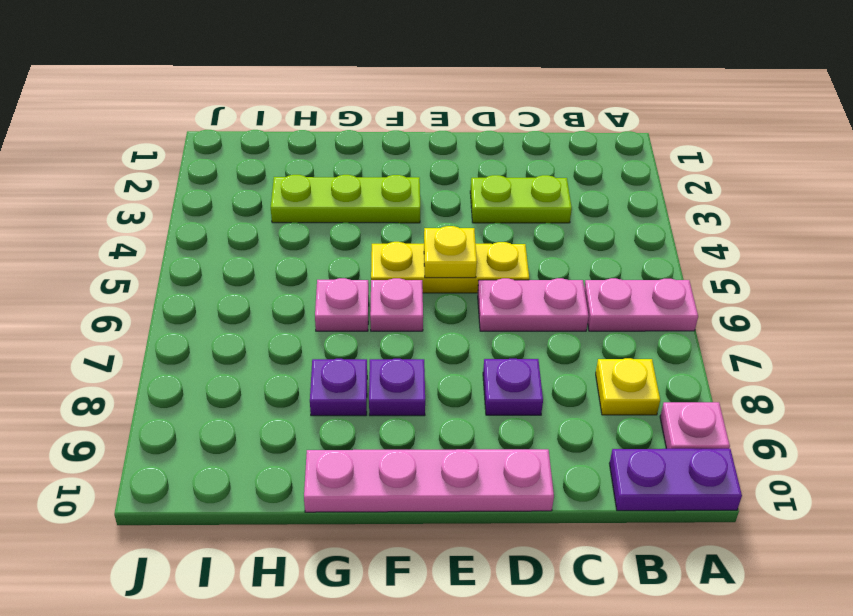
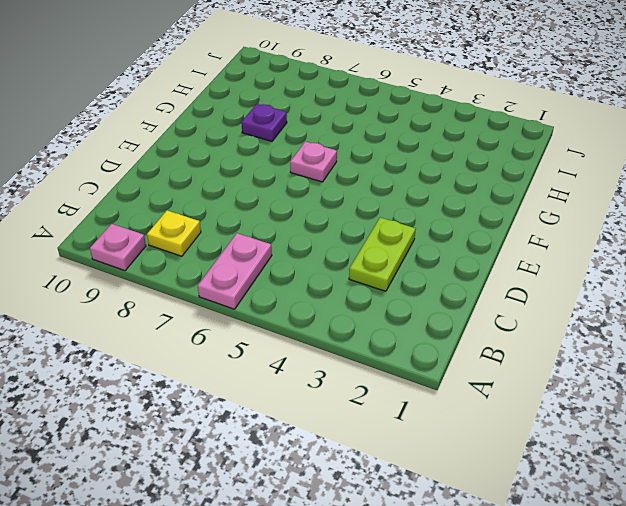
none -> purple plate A10:B10 level 1
none -> pink plate C6:D6 level 1
none -> yellow plate D5:F5 level 1

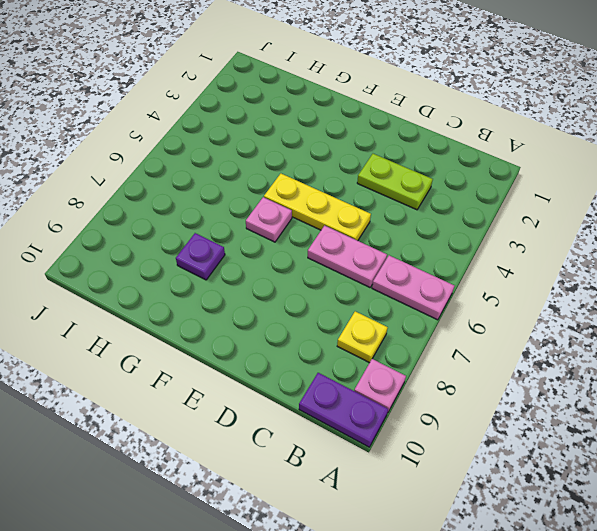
none -> purple plate D8 level 1
none -> pink plate D10:G10 level 1
none -> lime plate F3:H3 level 1

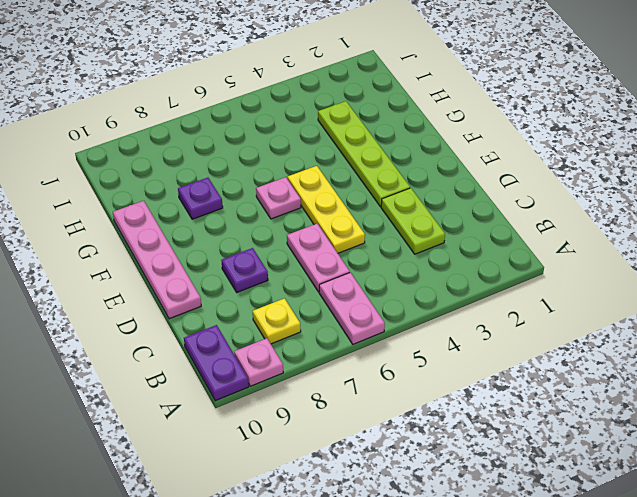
lime plate E3:H3 level 1 -> lime plate F3:H3 level 1
none -> purple plate F8 level 1
none -> pink plate G6 level 1
none -> yellow plate E5 level 2

